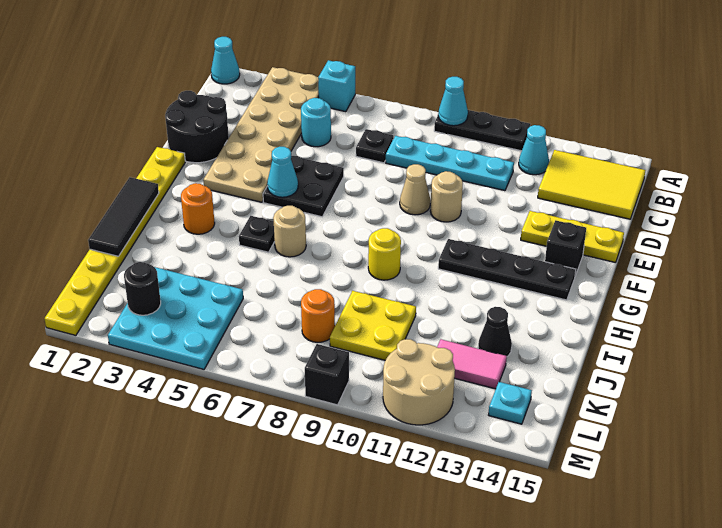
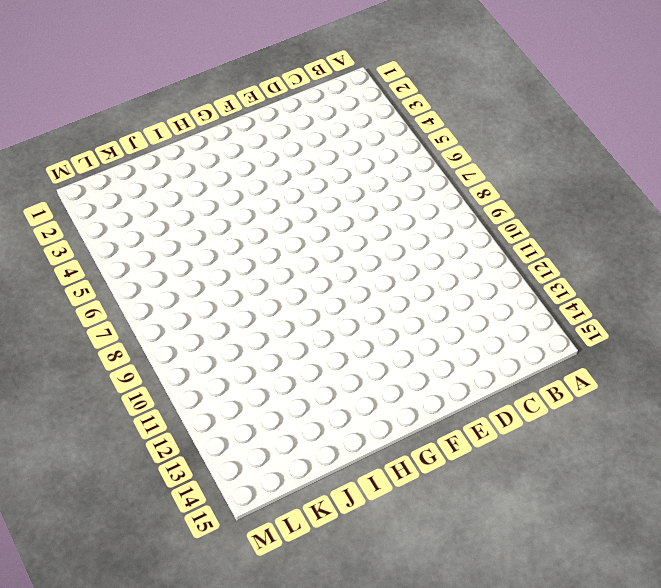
none -> cyan cone A1 level 1
none -> tan plate A3:F4 level 1
none -> cyan brick A5 level 1
none -> black plate A9:A11 level 1

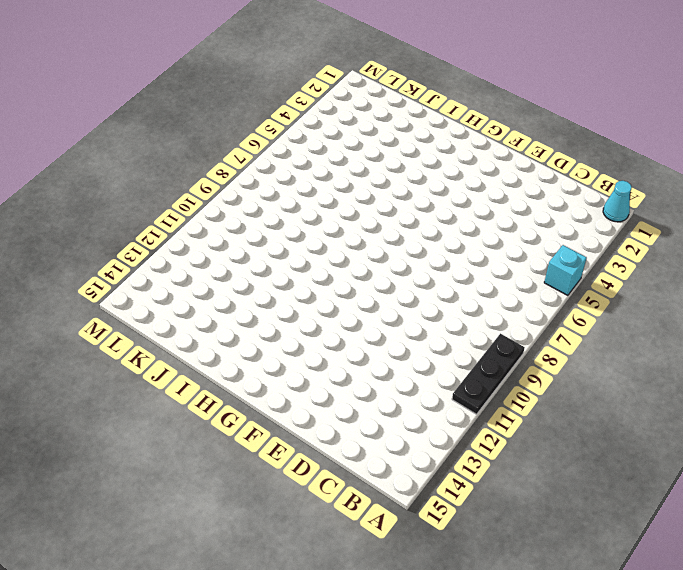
none -> tan plate A3:F4 level 1
none -> cyan cone B12 level 1
none -> yellow tile B13:C15 level 1
none -> cyan round brick C5 level 1

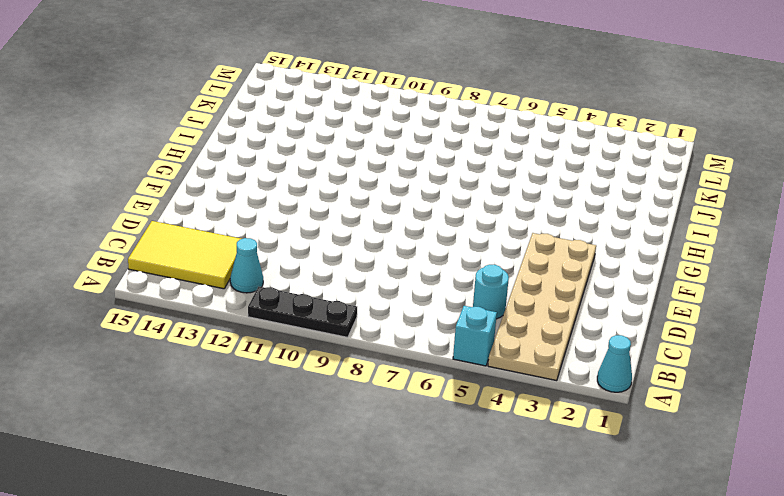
none -> black plate C7 level 1
none -> cyan plate C8:C11 level 1
none -> black round brick D1:E2 level 1
none -> black plate E5:F6 level 1

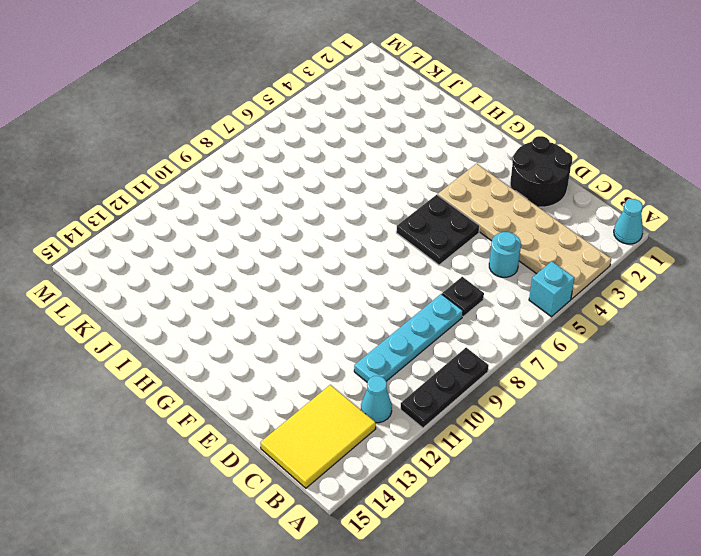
none -> tan cone E9 level 1
none -> tan round brick E10 level 1
none -> yellow plate E13:E15 level 1
none -> yellow plate F1:M1 level 1

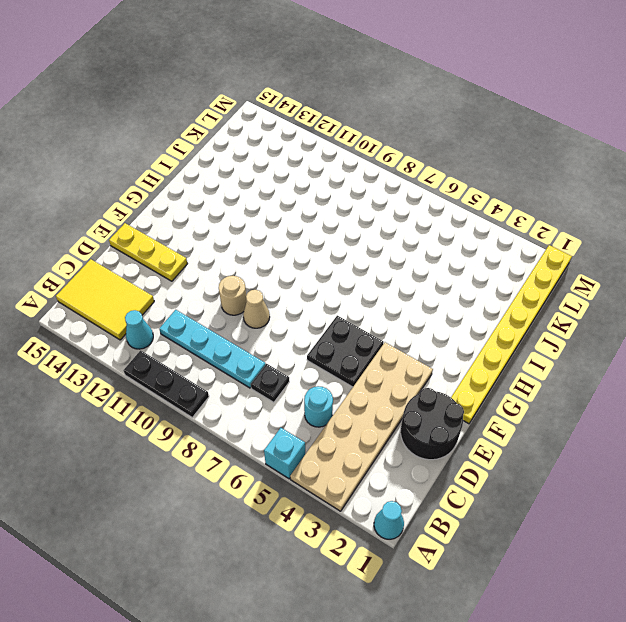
none -> black brick F14 level 1
none -> black plate G11:G14 level 1
none -> orange round brick H3 level 1
none -> black plate H5 level 1

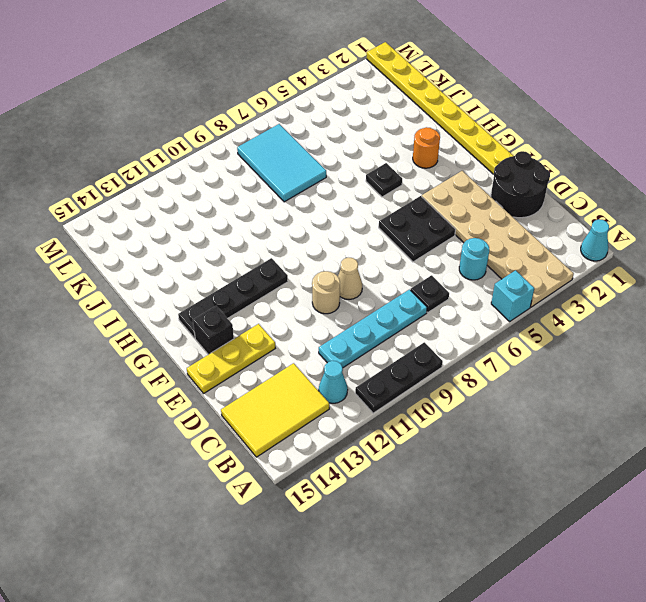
cyan tile J7:L8 level 1 -> orange round brick K8 level 1
none -> tan round brick H6 level 1
none -> yellow round brick H9 level 1
none -> yellow plate J9:K10 level 1
none -> black cone J13 level 1

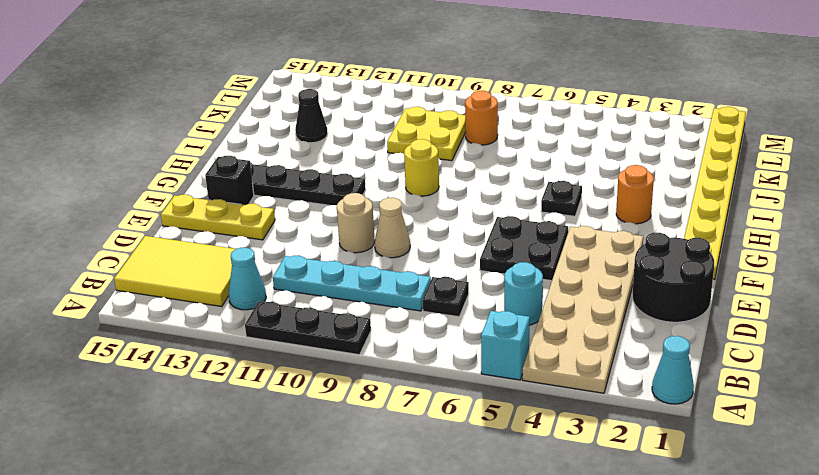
none -> tan round brick H6 level 1
none -> cyan plate K3:M5 level 1
none -> pink tile K12:K13 level 1
none -> tan round brick L11:M12 level 1

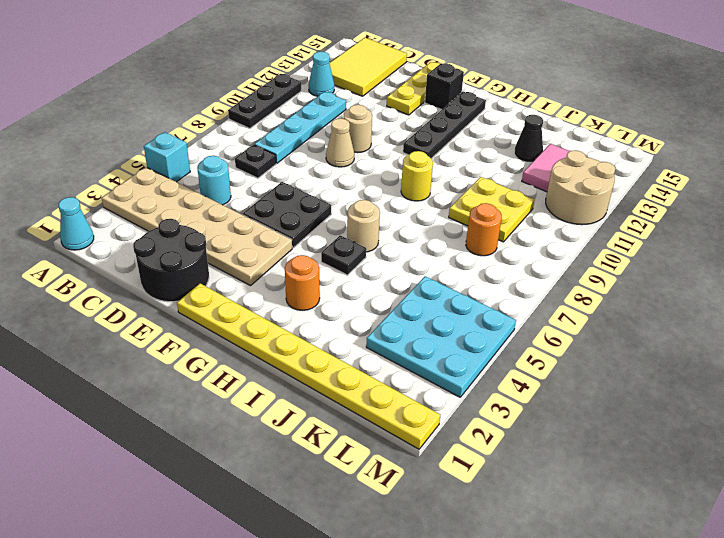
none -> cyan plate L14 level 1
none -> black brick M9 level 1
none -> cyan cone A9 level 2
none -> cyan cone F5 level 2

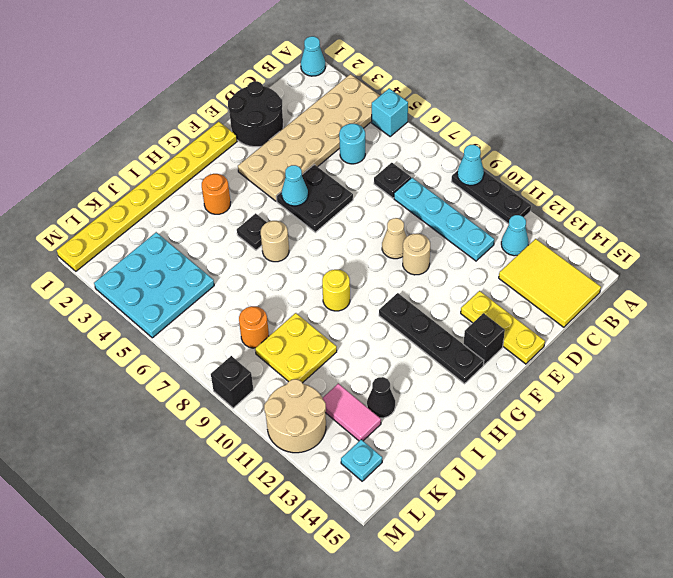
none -> black tile H1:J1 level 2
none -> black round brick L3 level 2

